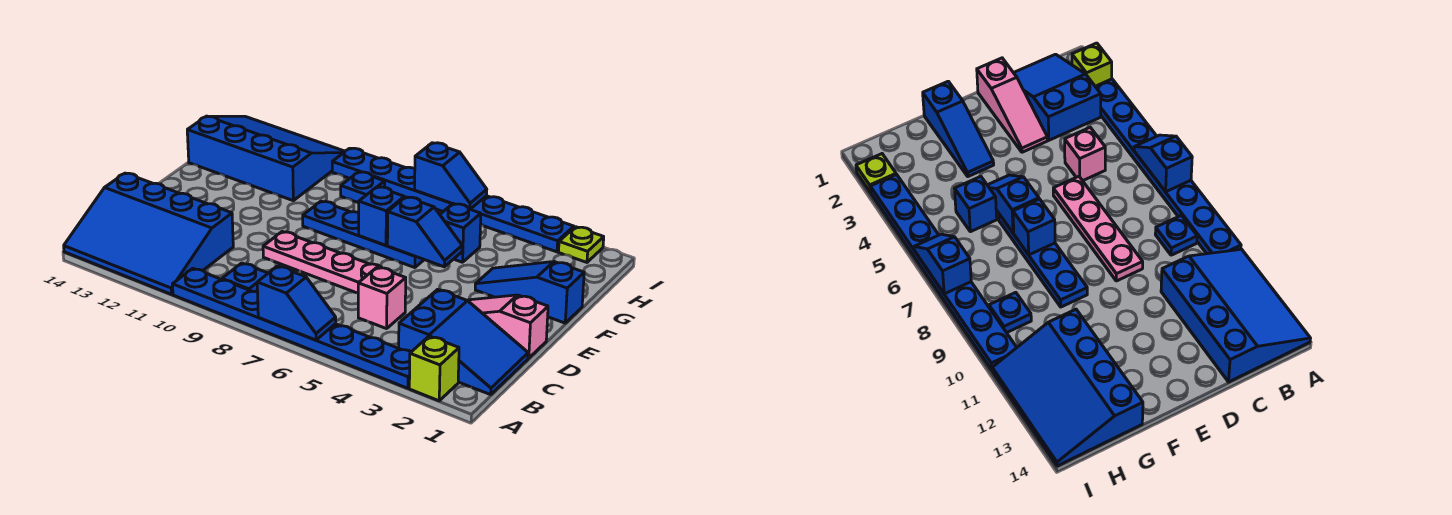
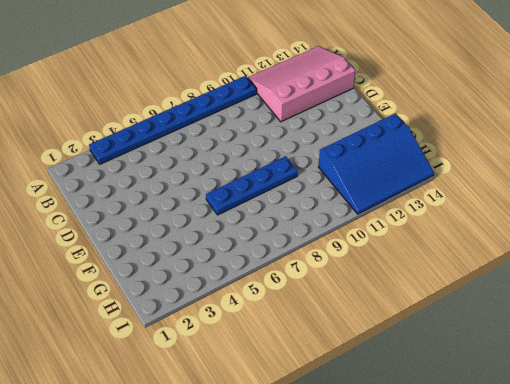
pink slope A11:C14 level 1 top C -> blue slope A11:C14 level 1 top C
none -> lime brick A2 level 1
none -> blue slope B1:C3 level 1 top 3
none -> blue plate B9 level 1

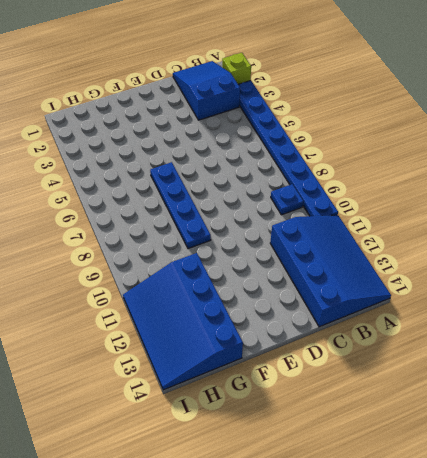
none -> pink brick C5 level 1
none -> pink slope D1:D3 level 1 top 1
none -> pink plate D6:D9 level 1

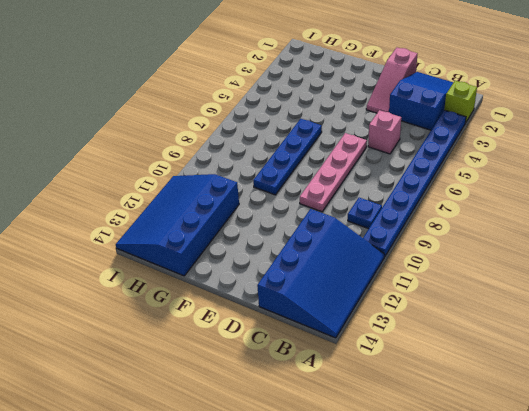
none -> blue slope F1:F3 level 1 top 1
none -> blue brick G5 level 1
none -> blue plate H9 level 1

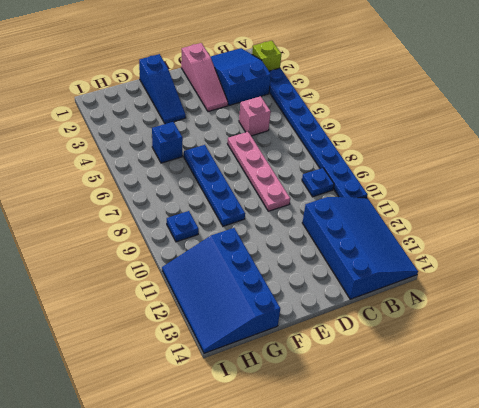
none -> lime plate I2 level 1
none -> blue plate I3:I10 level 1
none -> blue slope A6:A7 level 2 top 7

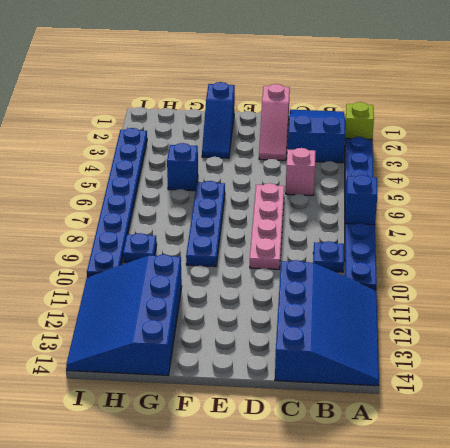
none -> lime plate I2 level 1
none -> blue slope F5:F6 level 2 top 6
none -> blue brick F7 level 2

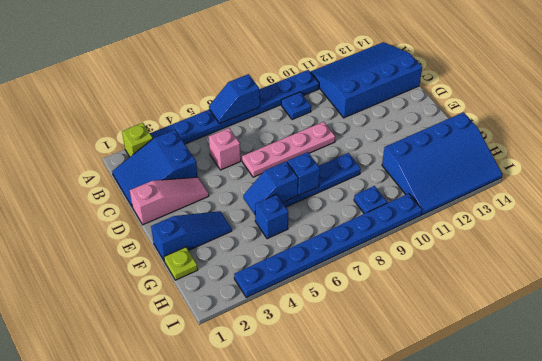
lime plate G1 level 1 -> lime plate I2 level 1
none -> blue slope I6:I7 level 2 top 7

